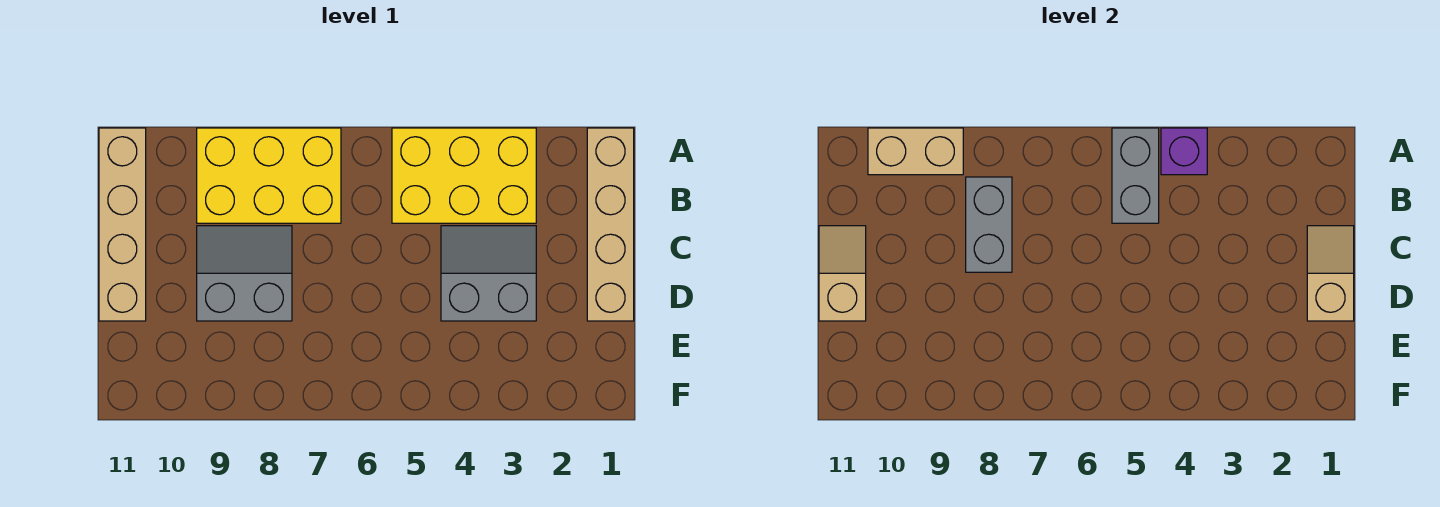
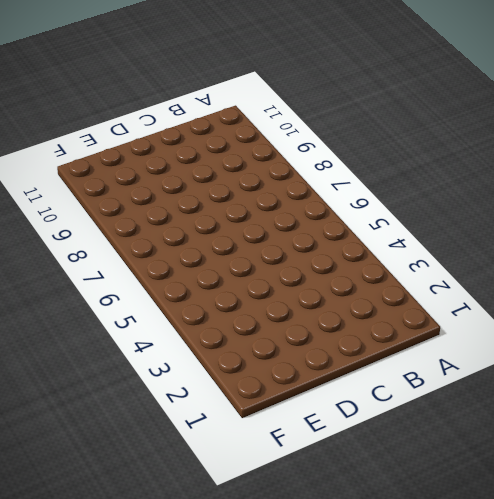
none -> tan brick A1:D1 level 1
none -> yellow brick A3:B5 level 1
none -> yellow brick A7:B9 level 1

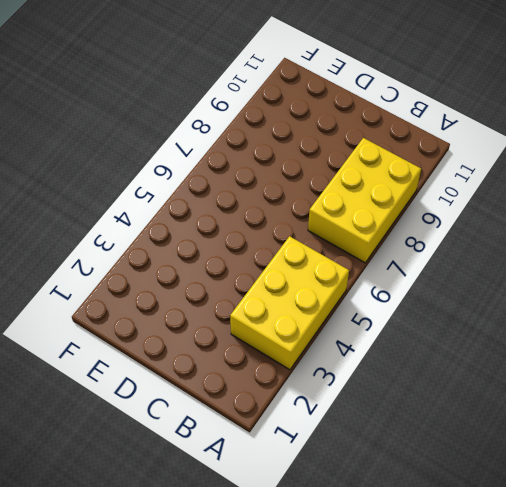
none -> tan brick A1:D1 level 1
none -> tan brick A11:D11 level 1
none -> grey slope C3:D4 level 1 top D

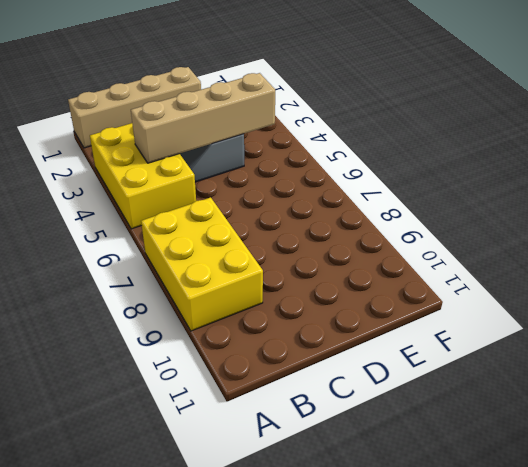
tan brick B4:E4 level 2 -> tan brick A11:D11 level 1
none -> grey slope C8:D9 level 1 top D
none -> purple brick A4 level 2
none -> grey brick A5:B5 level 2

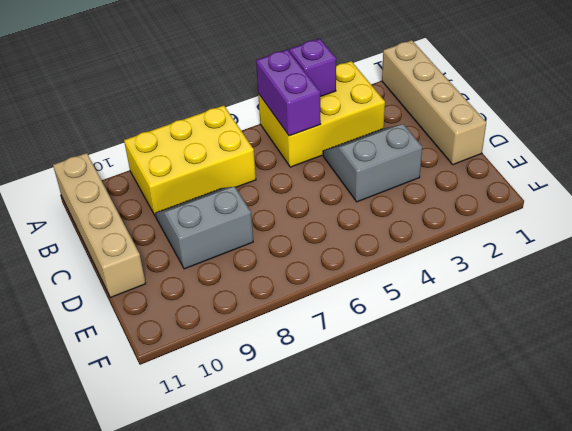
purple brick A5:B5 level 2 -> grey brick A5:B5 level 2
none -> tan brick A9:A10 level 2
none -> grey brick B8:C8 level 2
none -> tan slope C1:D1 level 2 top D

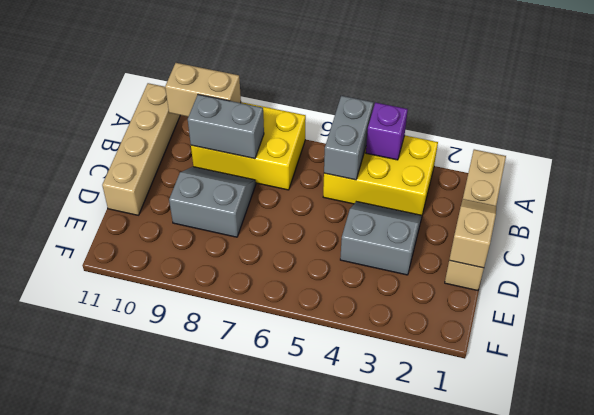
grey brick B8:B9 level 2 -> grey brick B8:C8 level 2
none -> tan slope C11:D11 level 2 top D

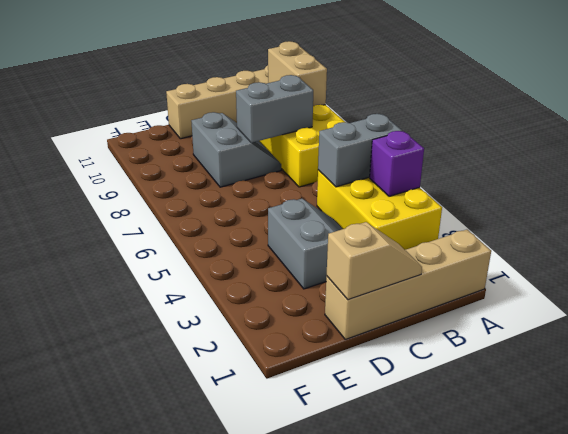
none -> tan slope C11:D11 level 2 top D

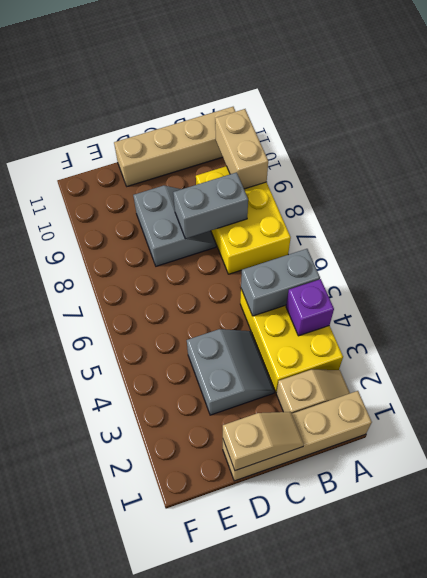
tan slope A2:B2 level 1 top B -> tan slope C11:D11 level 2 top D

